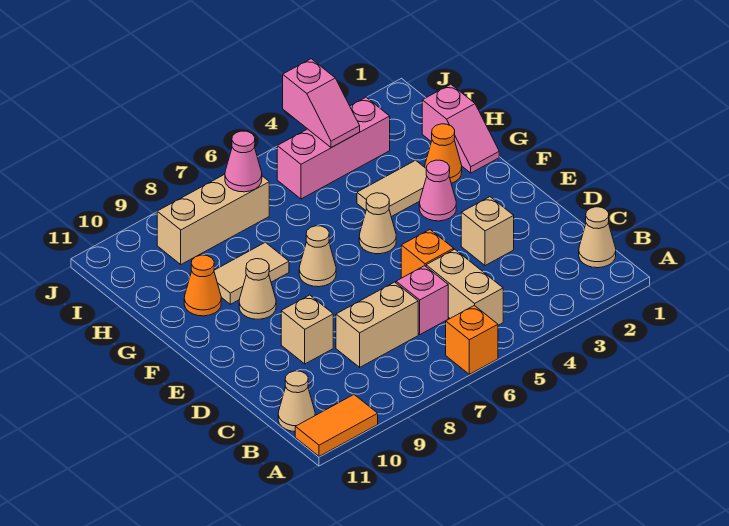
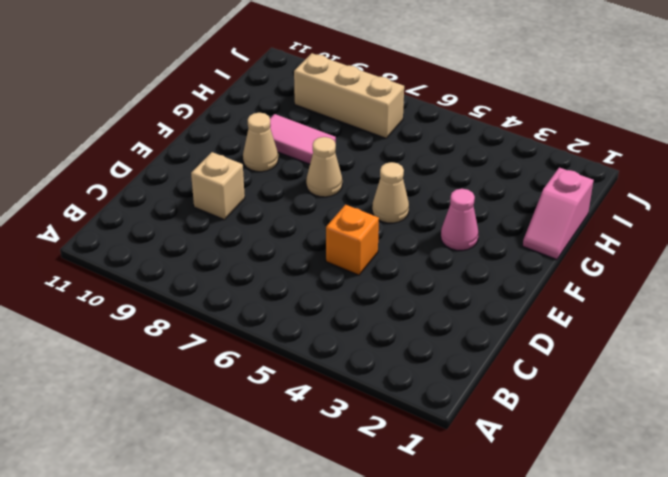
pink tile G8:G9 level 1 -> tan tile G8:G9 level 1
none -> orange brick A6 level 1
none -> orange tile A10:A11 level 1
none -> tan cone B1 level 1

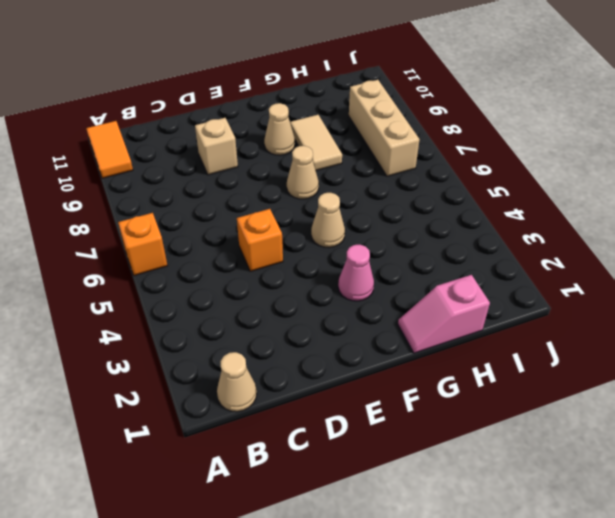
none -> tan brick B5:C5 level 1
none -> tan cone B11 level 1
none -> pink brick C6 level 1

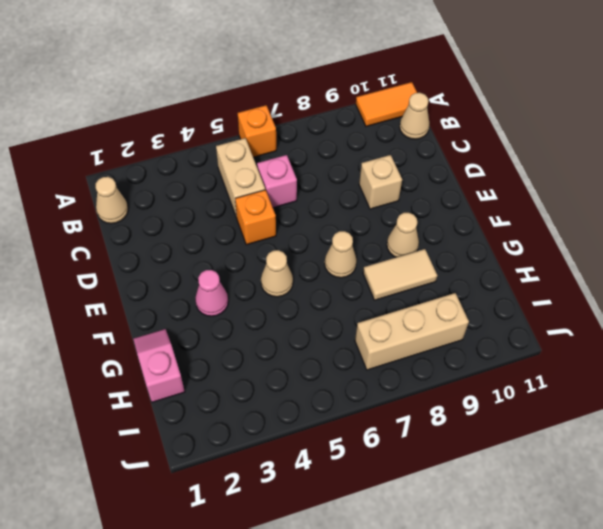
none -> tan brick C7:C8 level 1
none -> tan brick D3 level 1
none -> orange cone G2 level 1

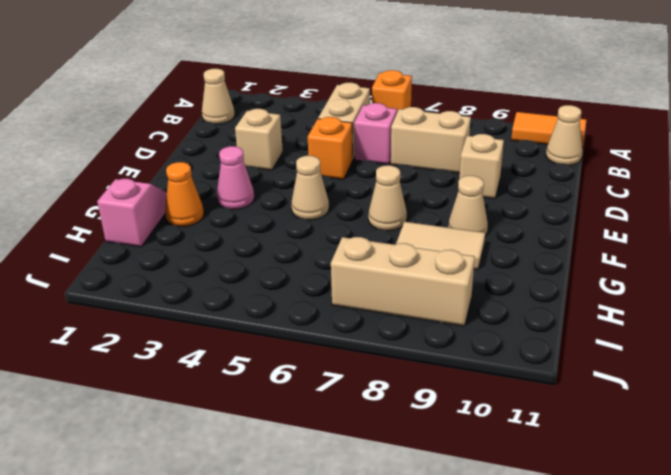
none -> tan tile G3:G4 level 1
none -> orange cone G10 level 1
none -> pink brick I3:I5 level 1

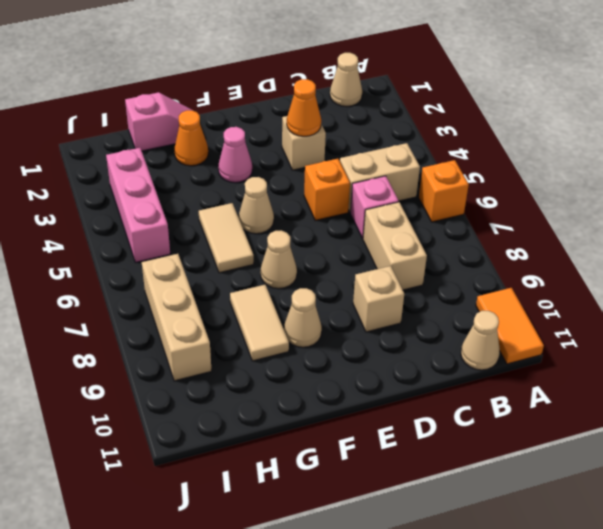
orange cone D3 level 2 -> orange cone G10 level 1
tan tile G5:G6 level 1 -> tan tile G3:G4 level 1
none -> pink slope I4:J4 level 2 top J
none -> pink cone I7 level 2

